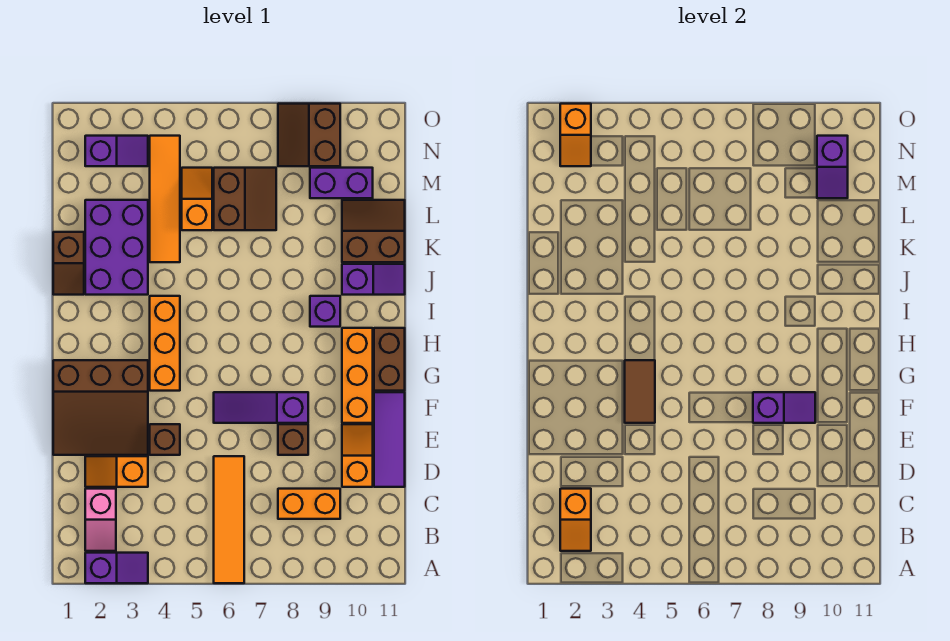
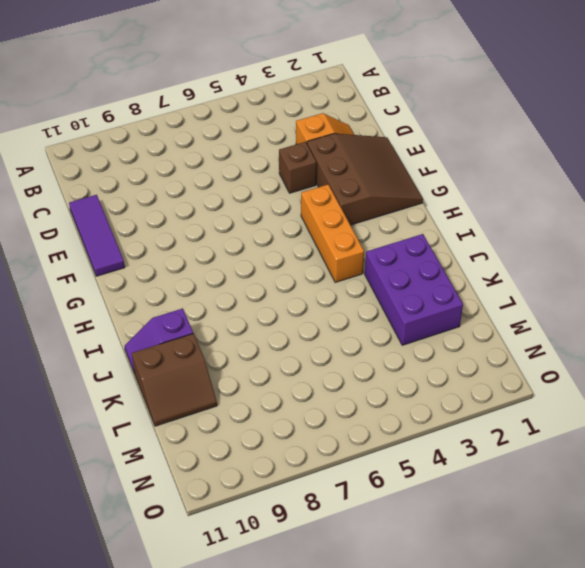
brown slope E1:G3 level 1 top 3 -> brown slope E1:G3 level 1 top G
none -> purple slope A2:A3 level 1 top 2
none -> orange tile A6:D6 level 1
none -> pink slope B2:C2 level 1 top C
none -> orange brick C8:C9 level 1

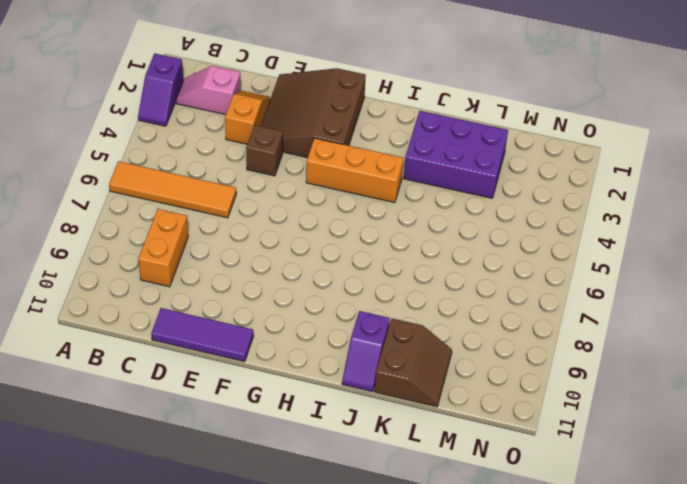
none -> orange slope D10:E10 level 1 top D
none -> brown brick E8 level 1
none -> purple slope F6:F8 level 1 top 8
none -> orange brick F10:H10 level 1

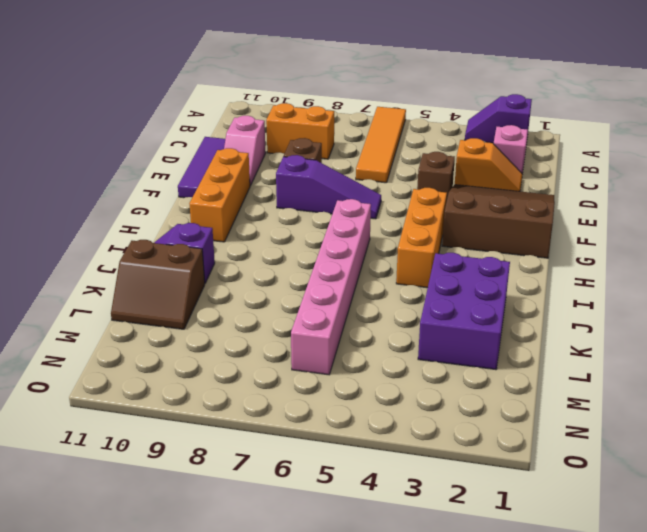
pink slope D10:E10 level 1 top D -> orange slope D10:E10 level 1 top D
pink brick H6:M6 level 1 -> brown slope L6:M7 level 1 top 6
none -> brown brick G11:H11 level 1
none -> purple brick I9 level 1
none -> brown slope J1:K1 level 1 top K
none -> orange tile K4:N4 level 1

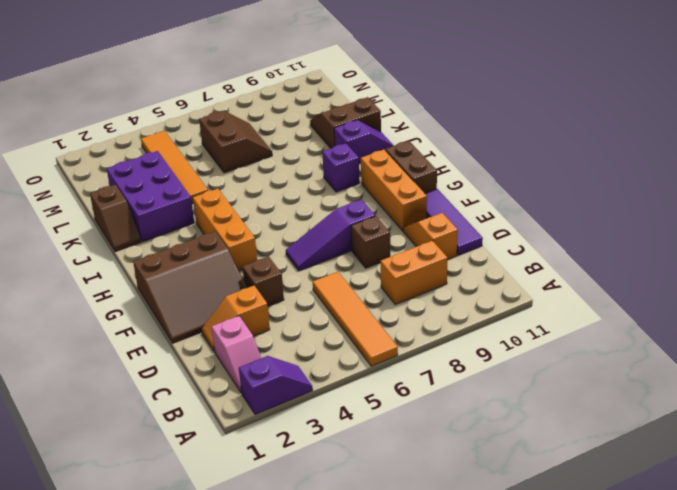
none -> orange slope L5:M5 level 1 top L
none -> purple brick M9:M10 level 1
none -> purple slope N2:N3 level 1 top 2
none -> brown slope N8:O9 level 1 top 9

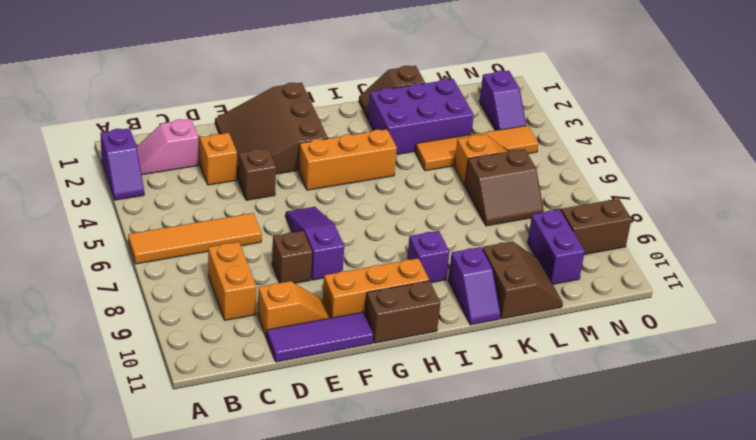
none -> orange slope B2:C2 level 2 top C
none -> brown tile F4:G4 level 2
none -> purple slope F8:F9 level 2 top 8
none -> purple slope M10:N10 level 2 top N

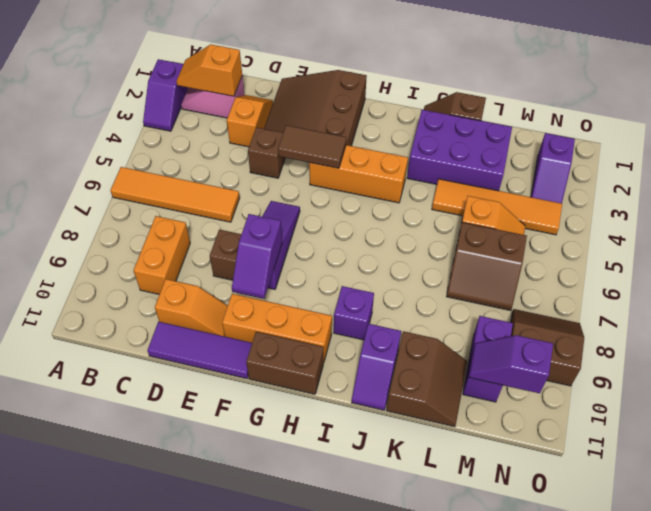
none -> orange slope N2:O2 level 2 top O

